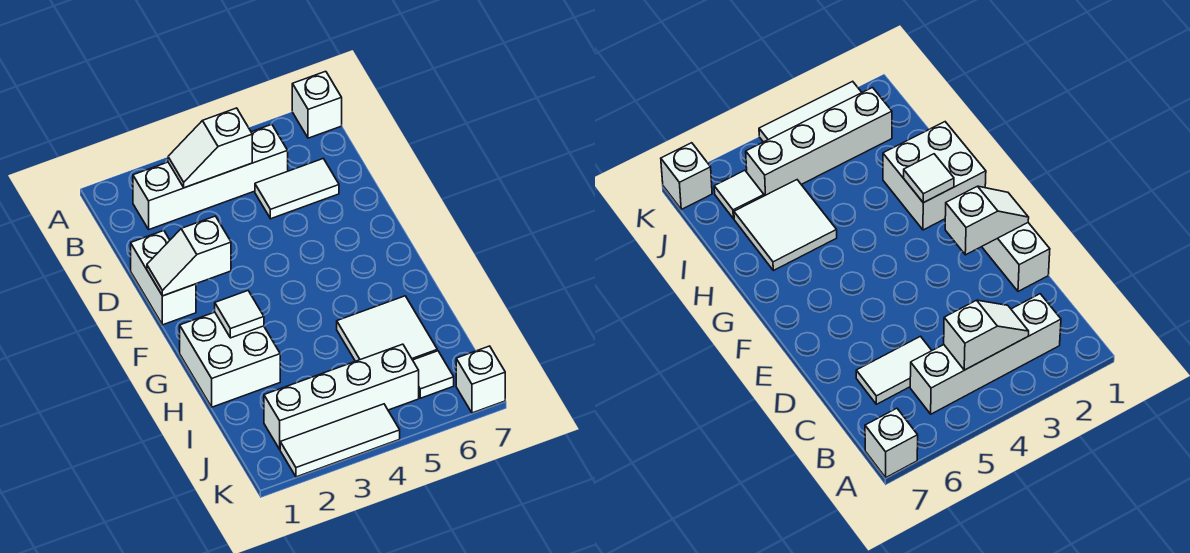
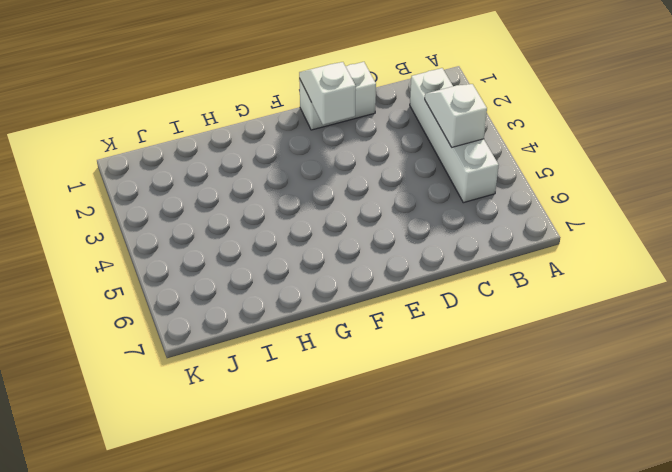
none -> white brick A7 level 1
none -> white tile C5:C6 level 1
none -> white brick G1:H2 level 1

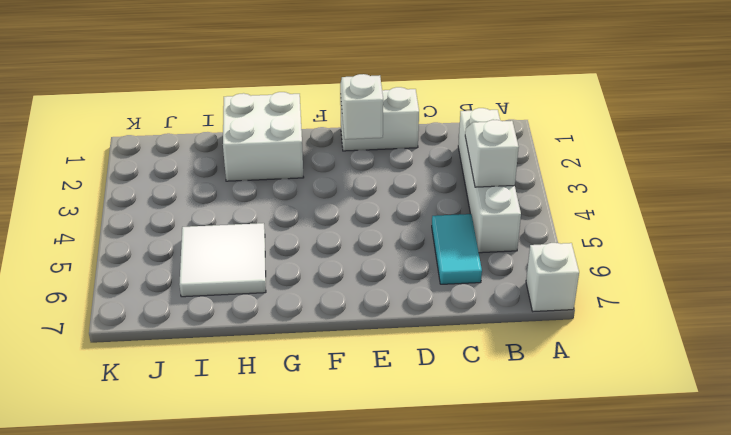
cyan tile C5:C6 level 1 -> white tile C5:C6 level 1
none -> white brick J2:J5 level 1
none -> white tile J6 level 1
none -> white tile K2:K4 level 1

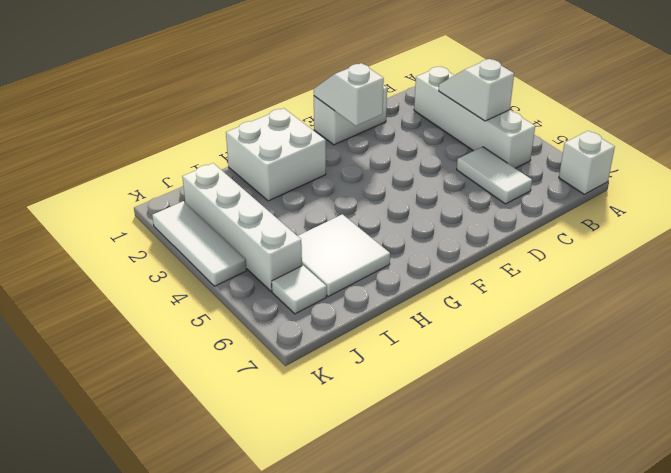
none -> white brick K7 level 1
none -> white tile G2 level 2

